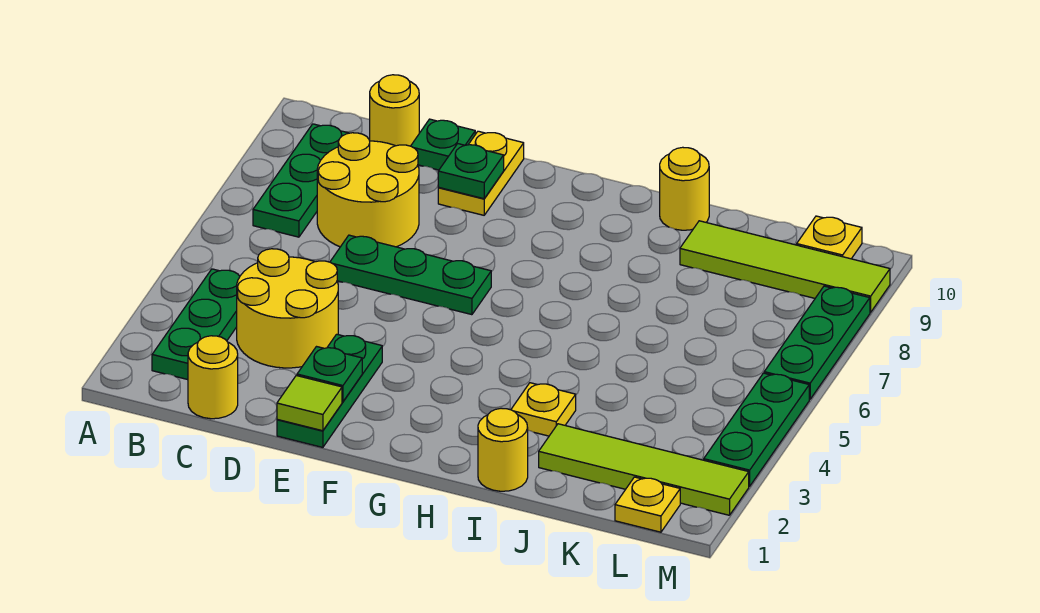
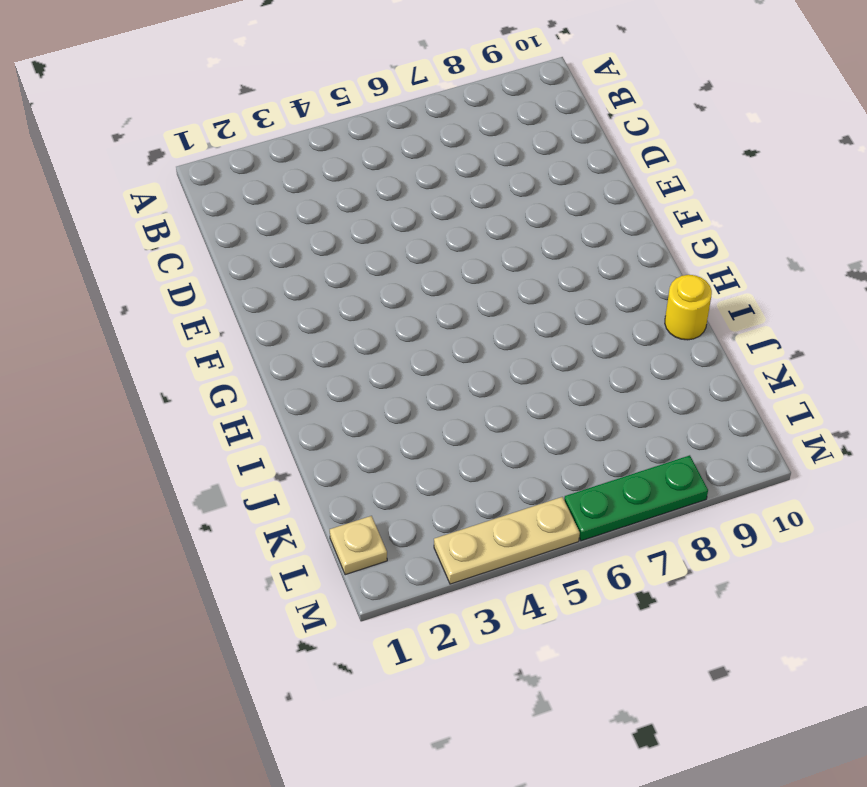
tan plate L1 level 1 -> yellow plate L1 level 1
tan plate M3:M5 level 1 -> green plate M3:M5 level 1
none -> green plate B2:B4 level 1
none -> green plate B7:B9 level 1
none -> yellow round brick C1 level 1

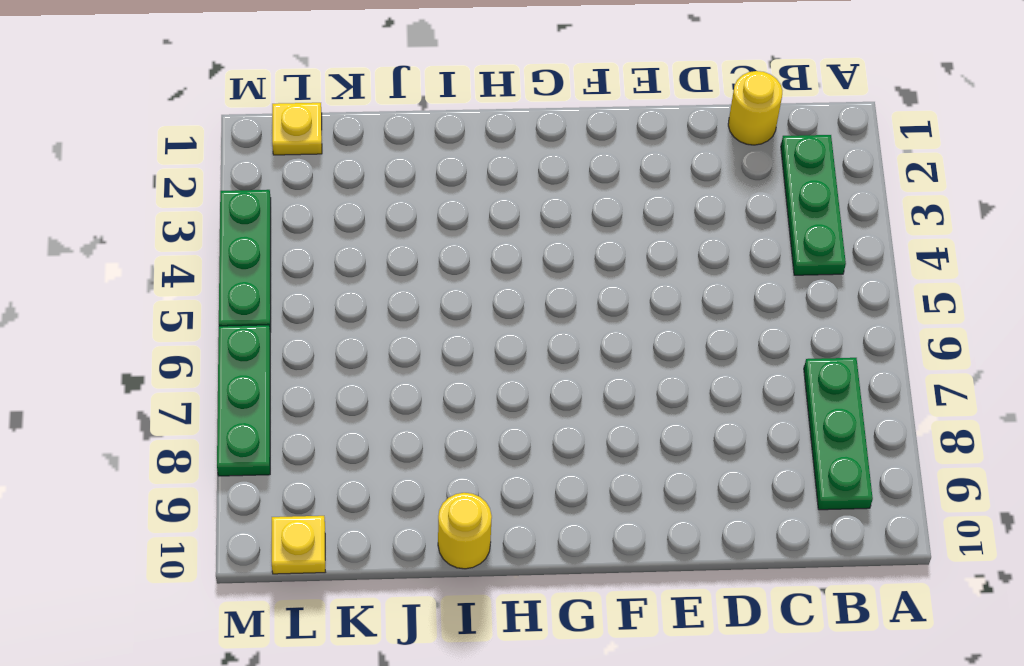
none -> yellow round brick C3:D4 level 1
none -> yellow round brick C7:D8 level 1
none -> yellow round brick C10 level 1

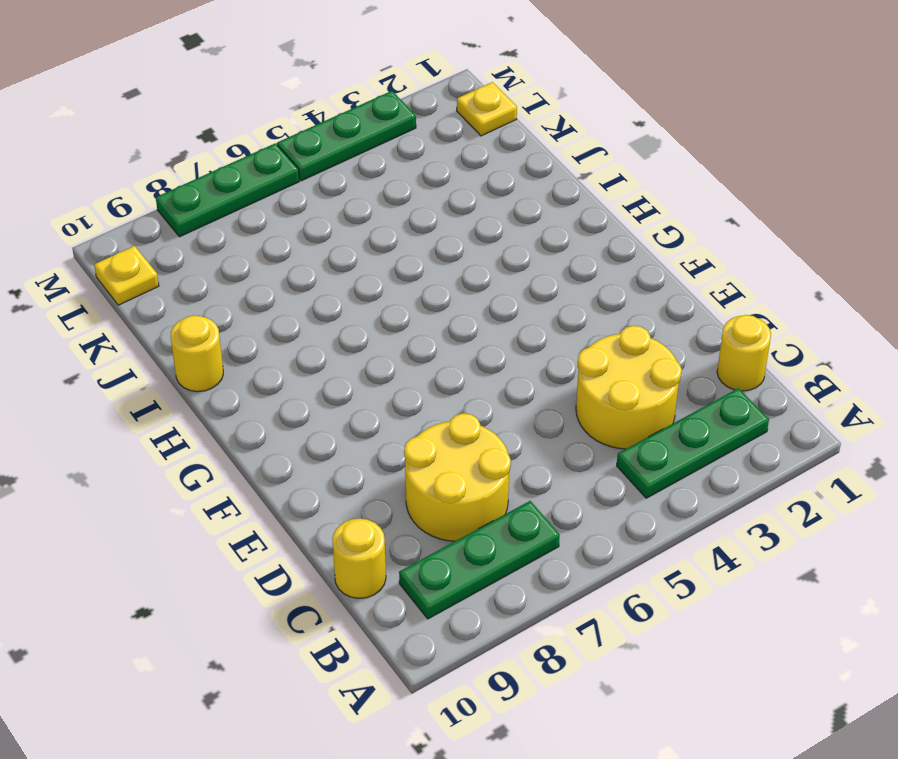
none -> green plate D6:F6 level 1
none -> green plate D10 level 1
none -> green plate E1:E3 level 1

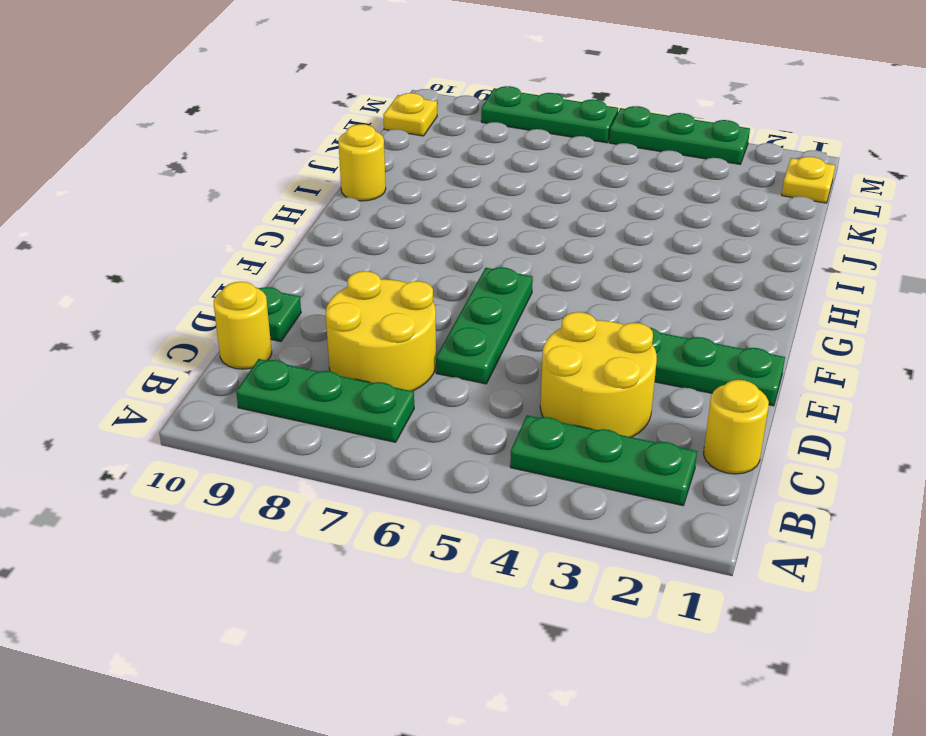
none -> yellow plate E9:E10 level 1
none -> yellow round brick I1 level 1
none -> yellow plate I3 level 1

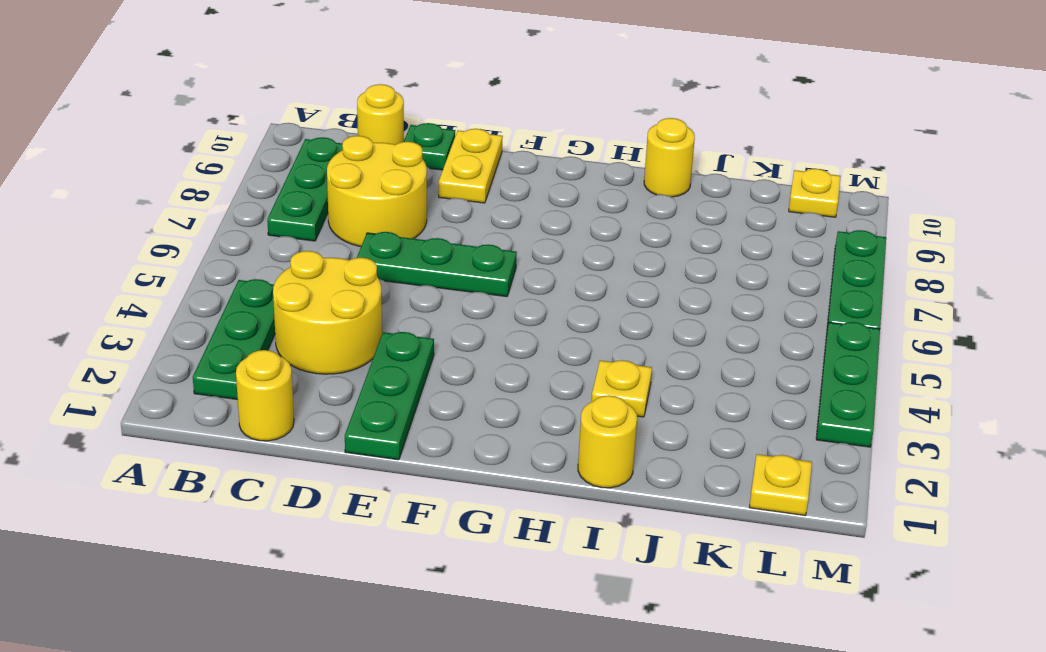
none -> lime tile J2:M2 level 1
none -> lime tile J9:M9 level 1
none -> lime tile E1 level 2

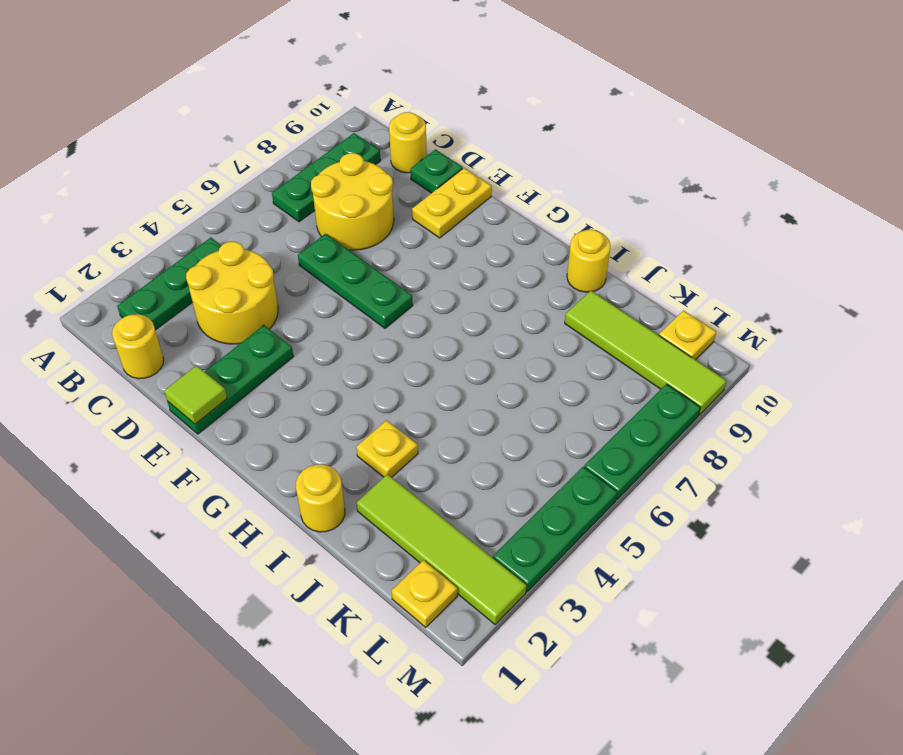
none -> green plate E2 level 2
none -> green plate E9 level 2

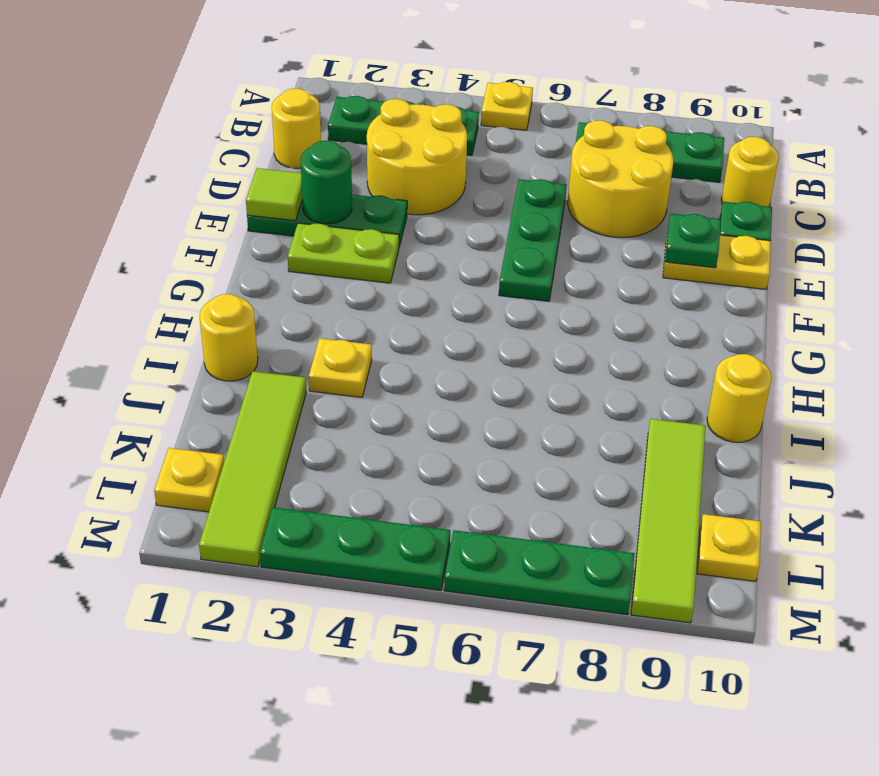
yellow plate A5 level 1 -> none
green round brick E2 level 2 -> green plate E2 level 2
lime plate F2:F3 level 1 -> none

